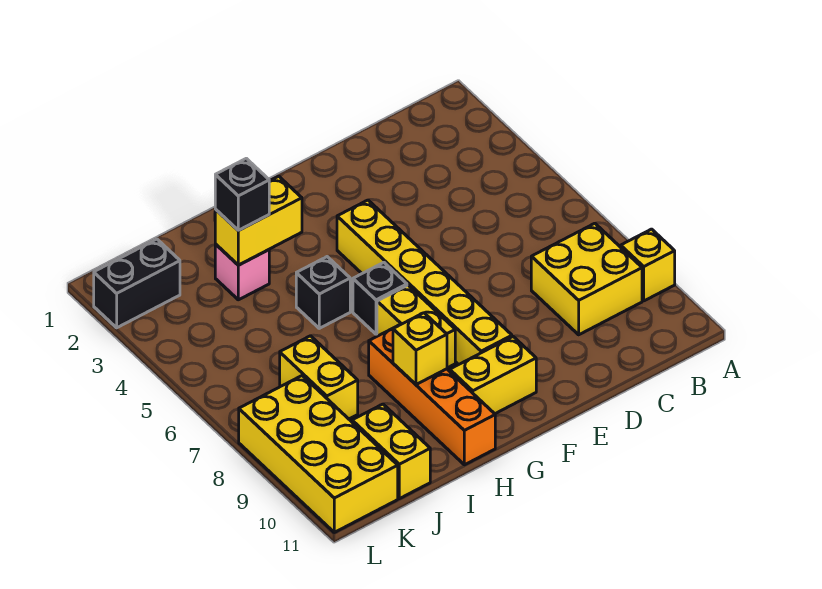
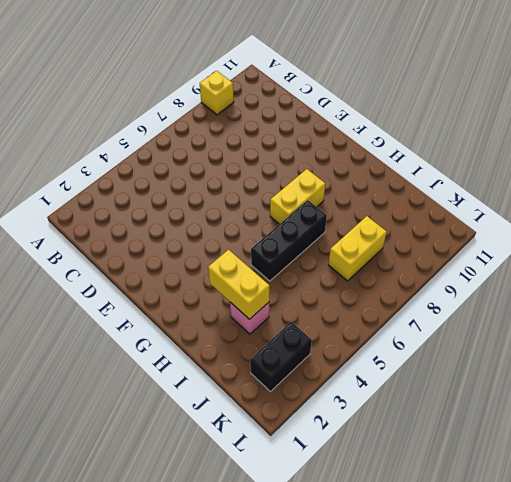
black brick H5:H7 level 1 -> black brick H5 level 1
black brick K2:K3 level 1 -> black brick K2:L2 level 1
none -> yellow brick B8:C9 level 1
none -> yellow brick F4:F9 level 1
none -> yellow brick F10:G10 level 1

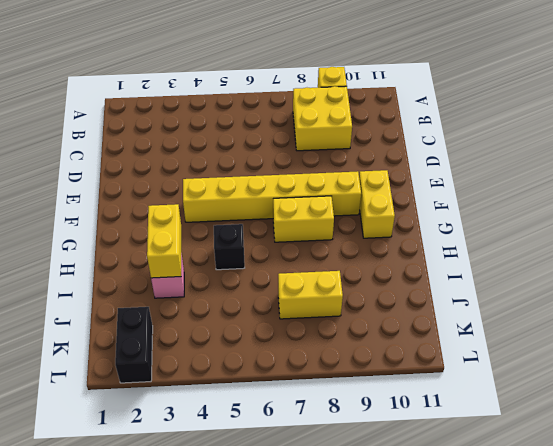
none -> black brick G6 level 1
none -> orange brick H8:H11 level 1
none -> yellow brick J10:J11 level 1

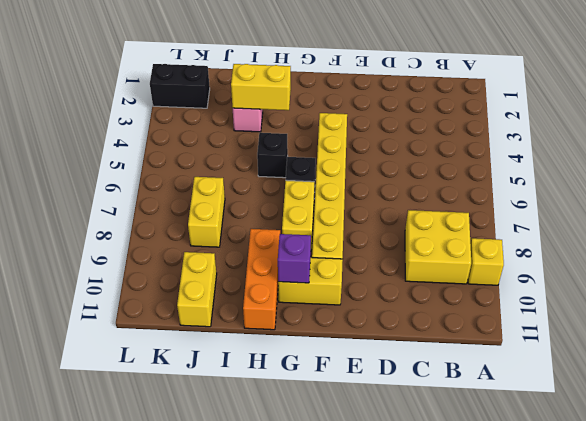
purple brick G10 level 2 -> none
orange brick H9:H11 level 1 -> orange brick H8:H11 level 1
none -> yellow brick K8:L11 level 1
none -> yellow brick H9 level 2
none -> black brick I3 level 3

